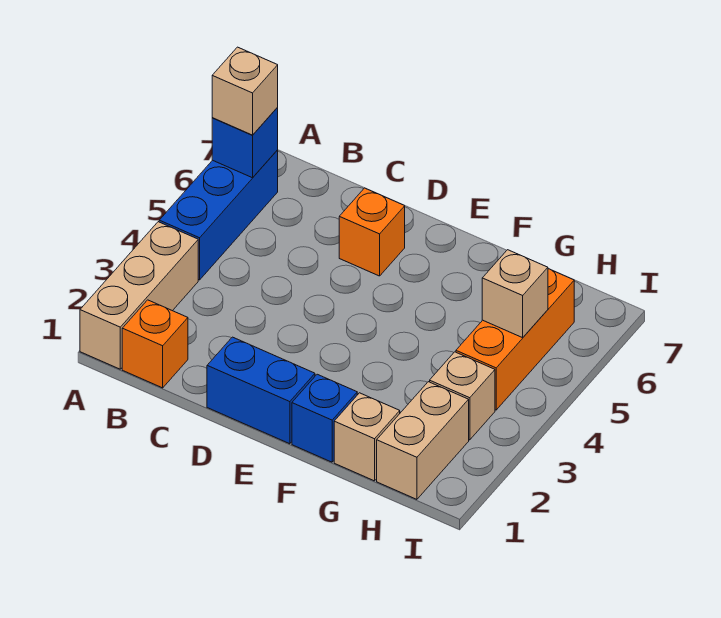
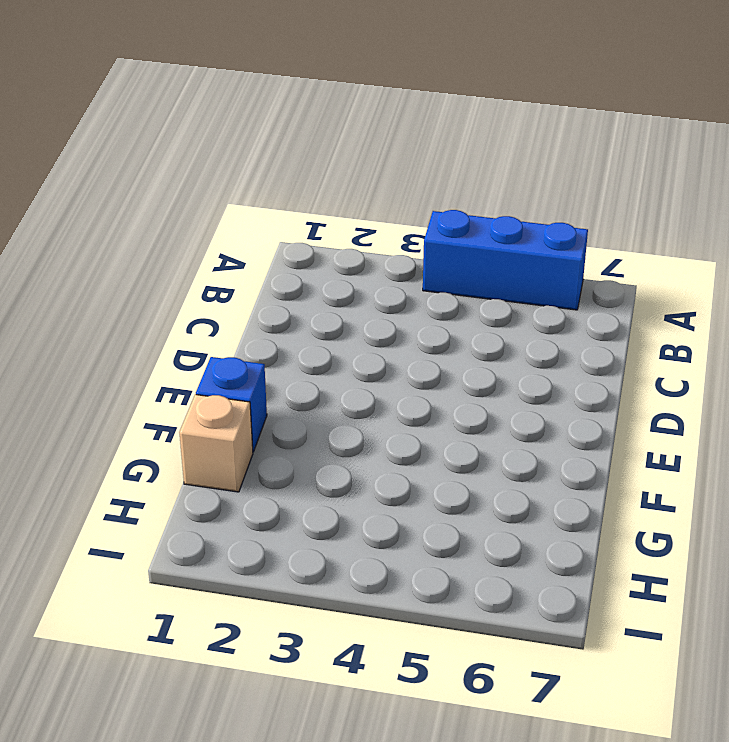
none -> tan brick A1:A3 level 1
none -> orange brick B1 level 1
none -> blue brick D1:E1 level 1

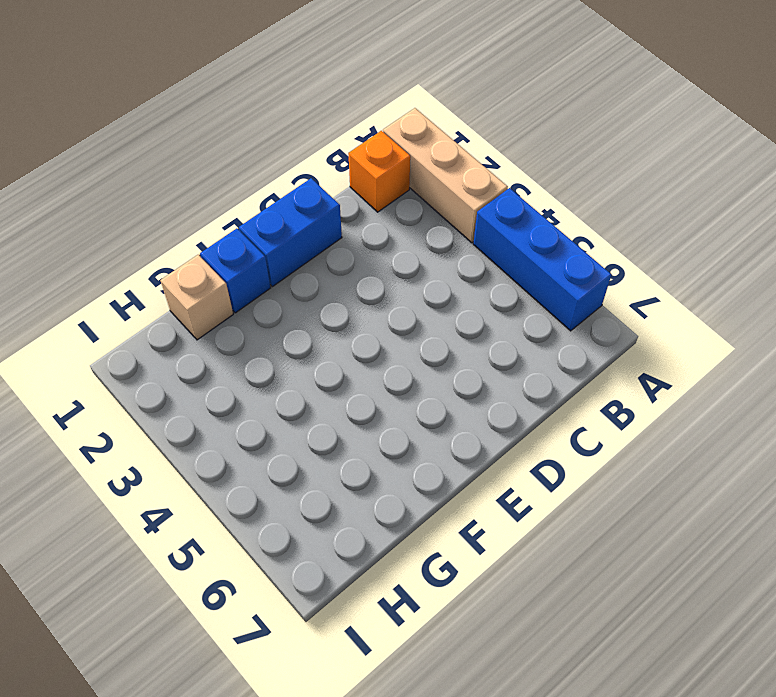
none -> orange brick D6 level 1
none -> tan brick H1:H2 level 1
none -> tan brick H3 level 1

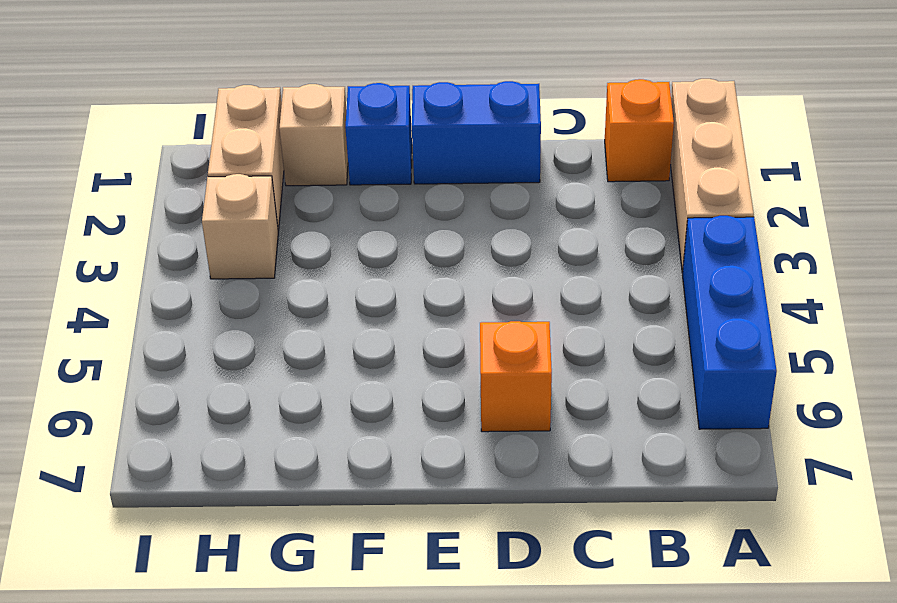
none -> orange brick H4:H6 level 1
none -> blue brick A6 level 2
none -> tan brick H5 level 2

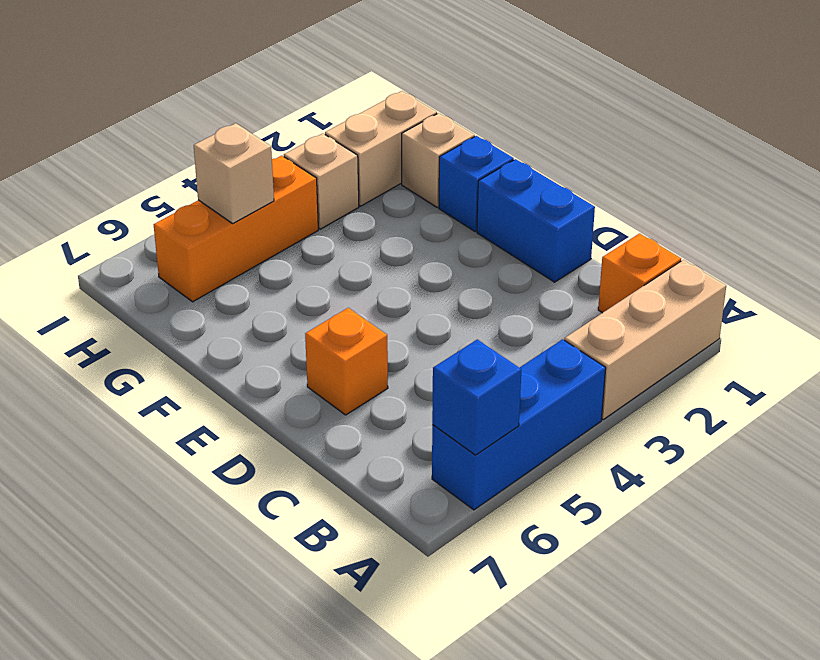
none -> tan brick A6 level 3

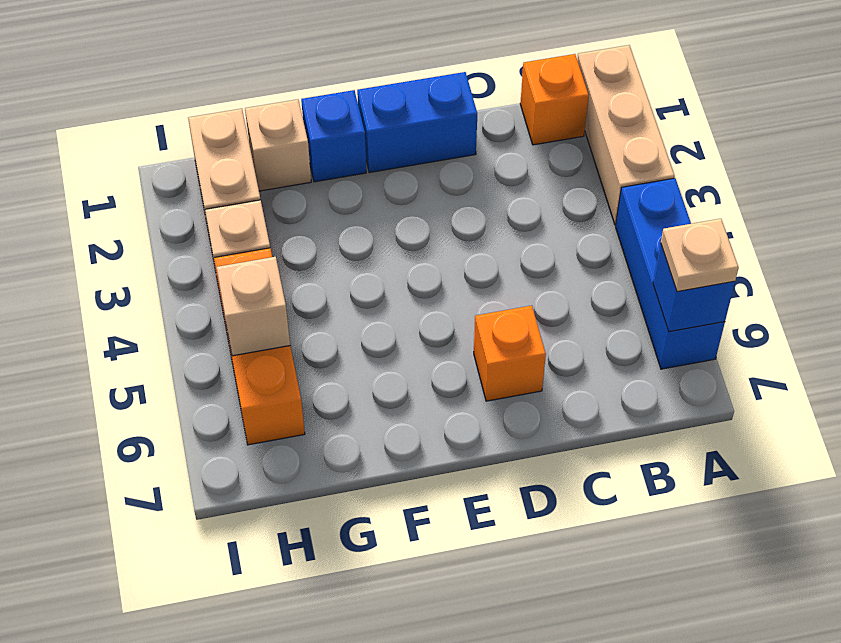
tan plate A6 level 3 -> tan brick A6 level 3

